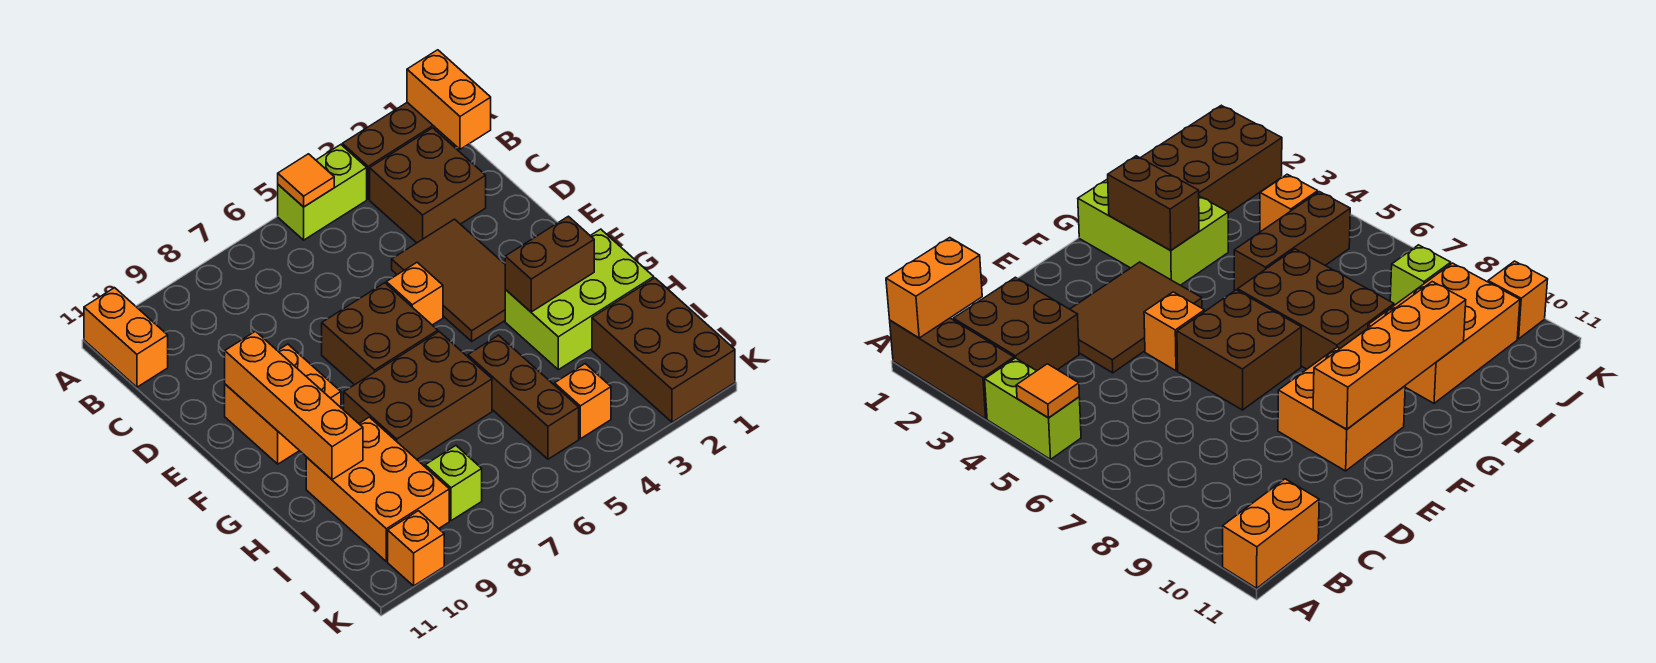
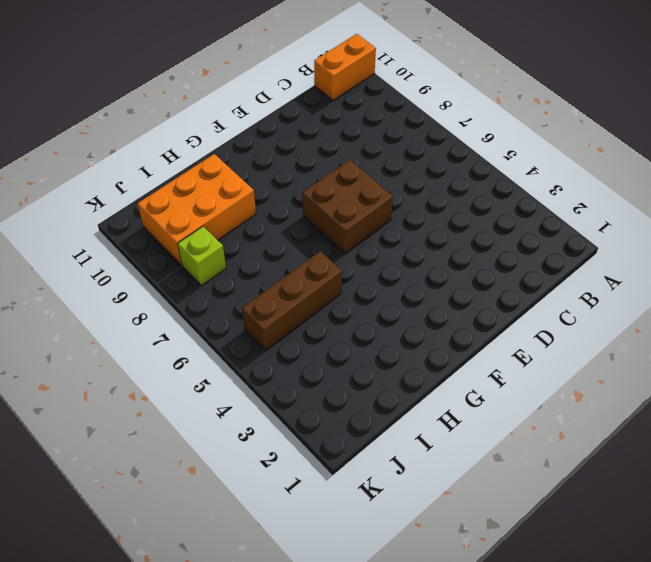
none -> brown brick A1:A3 level 1
none -> lime brick A4:A5 level 1
none -> brown brick B2:C3 level 1

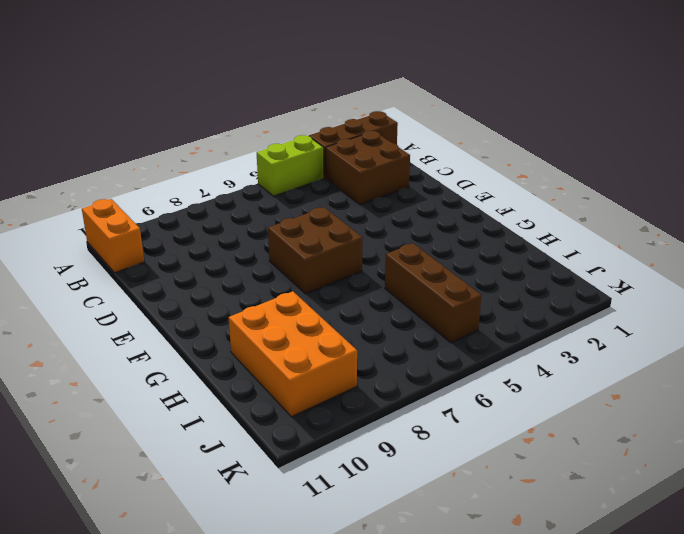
none -> brown tile D3:F4 level 1
none -> orange brick E5 level 1
none -> orange brick E9:F10 level 1

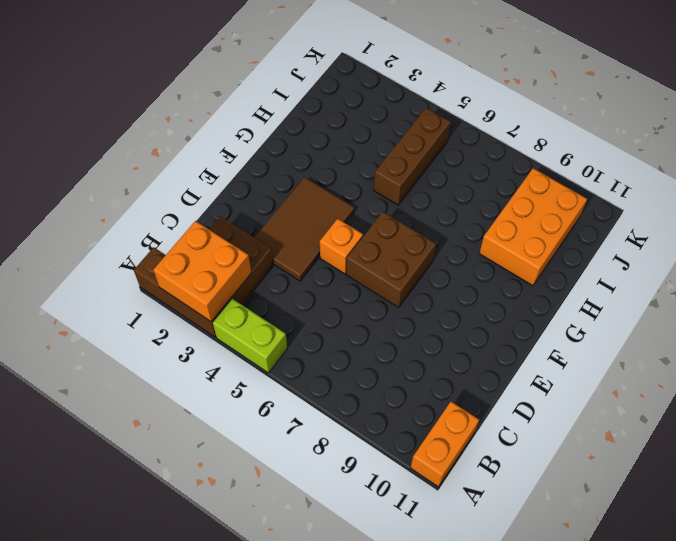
orange brick A2:B3 level 2 -> orange brick E9:F10 level 1
none -> lime brick G1:H3 level 1
none -> brown brick G6:H8 level 1
none -> brown brick I1:K2 level 1

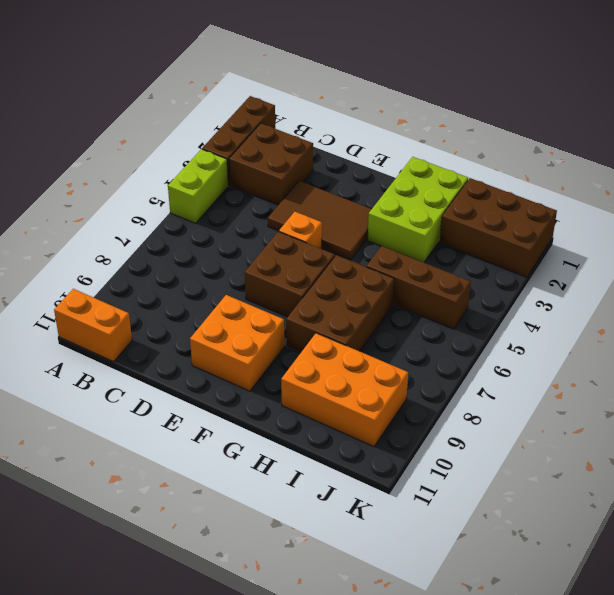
none -> orange brick J4 level 1
none -> lime brick J8 level 1
none -> orange brick K10 level 1

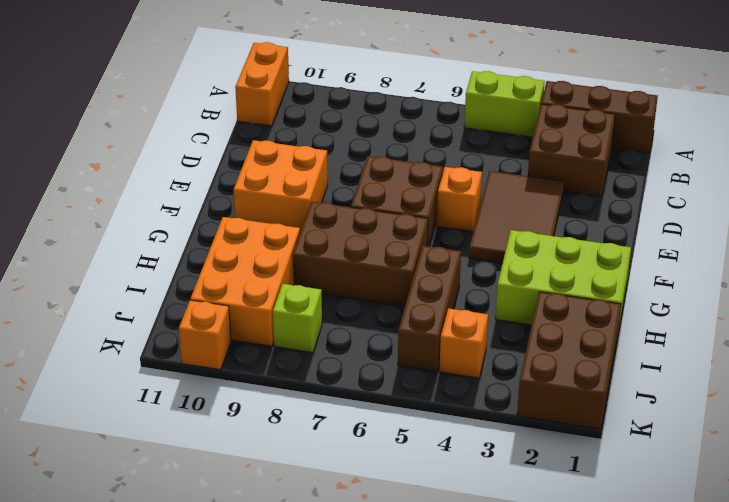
none -> orange brick A1:B1 level 2
none -> orange tile A5 level 2
none -> orange brick E10:H10 level 2

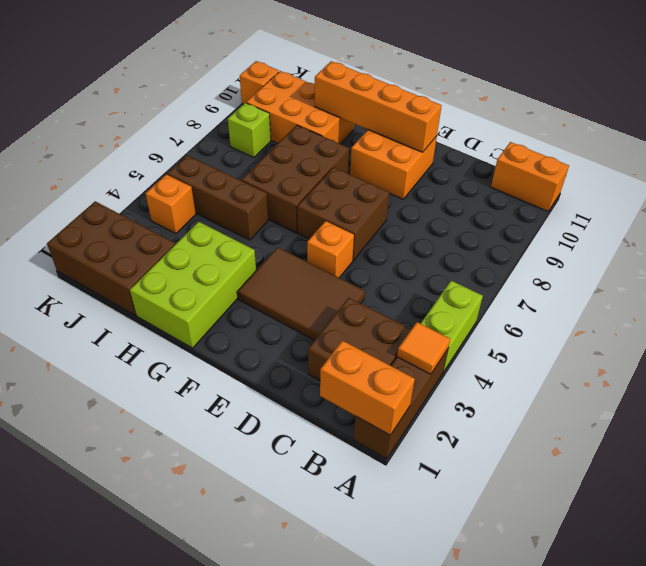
orange tile A3 level 2 -> orange tile A5 level 2
none -> brown brick G2:G3 level 2

